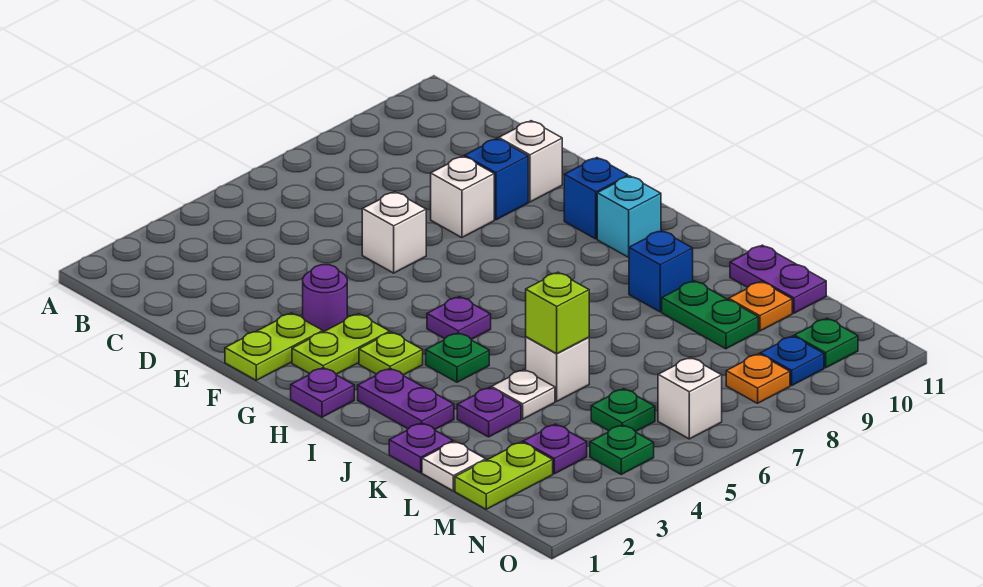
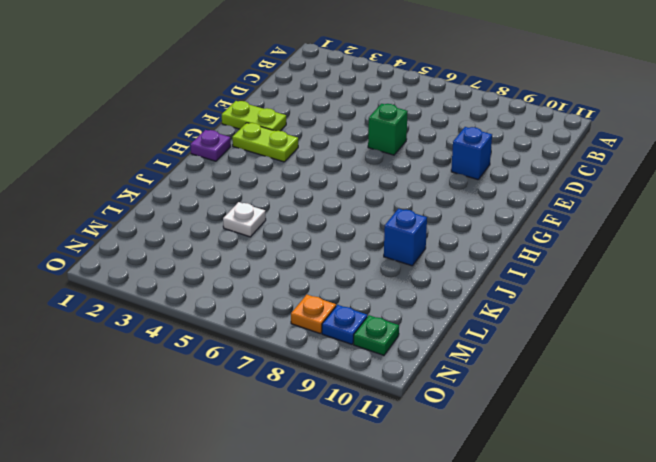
green brick E6 level 1 -> white brick E6 level 1
none -> white brick E8 level 1
none -> white brick E10 level 1
none -> purple round brick F3 level 1
none -> blue brick G10 level 1

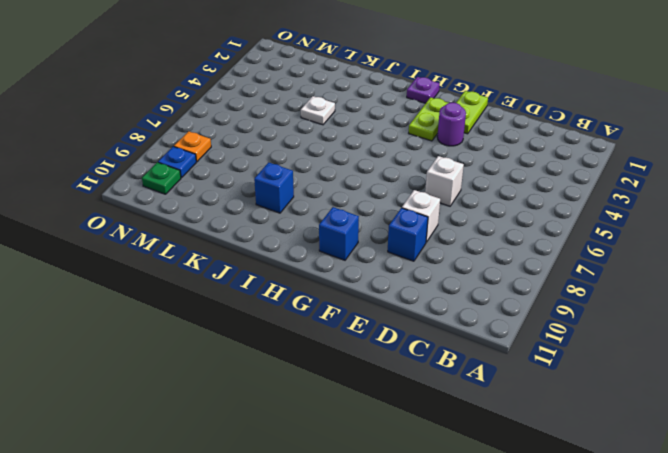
none -> white brick E10 level 1
none -> lime plate H3 level 1
none -> purple plate H5 level 1
none -> cyan brick H10 level 1

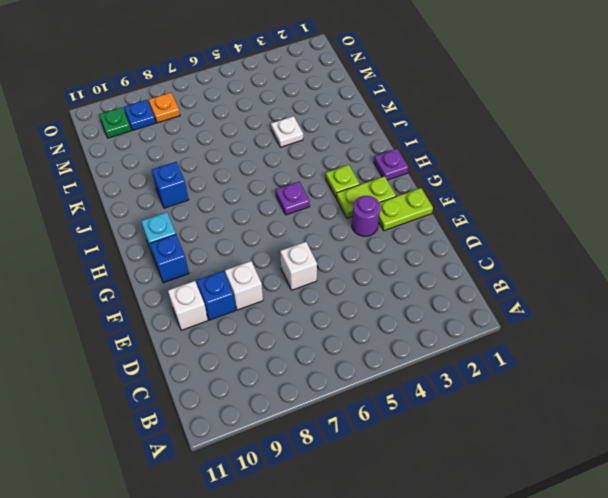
none -> purple plate I2:J2 level 1
none -> green plate I4 level 1
none -> purple plate K1 level 1
none -> purple plate K3 level 1

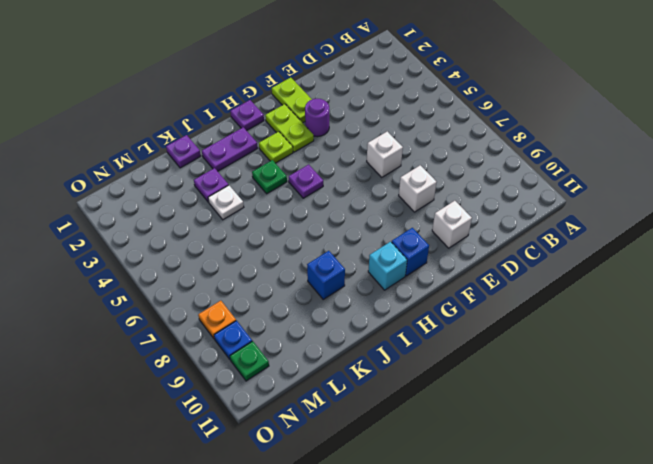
none -> blue brick E9 level 1
none -> white brick K5 level 1
none -> green plate K9:L9 level 1
none -> purple plate K11:L11 level 1

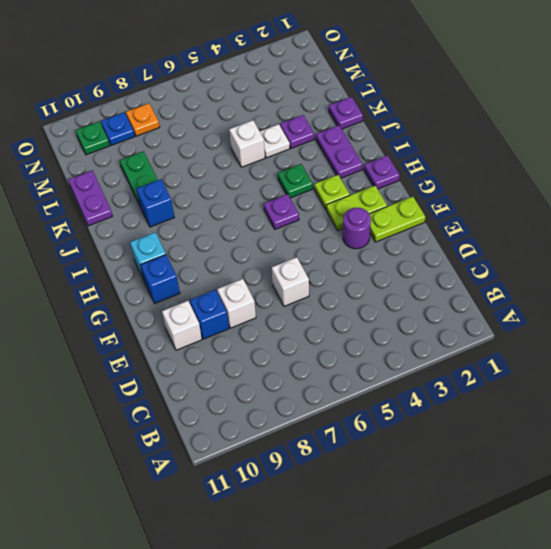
none -> white plate L1 level 1
none -> orange plate L10 level 1
none -> lime plate M1:M2 level 1
none -> purple plate M3 level 1

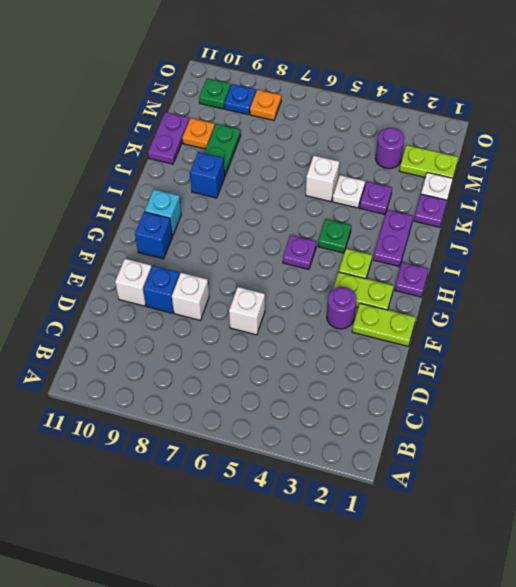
purple round brick M3 level 1 -> purple plate M3 level 1
none -> green plate M5 level 1
none -> green plate N4 level 1
none -> white brick N6 level 1
none -> lime brick K5 level 2

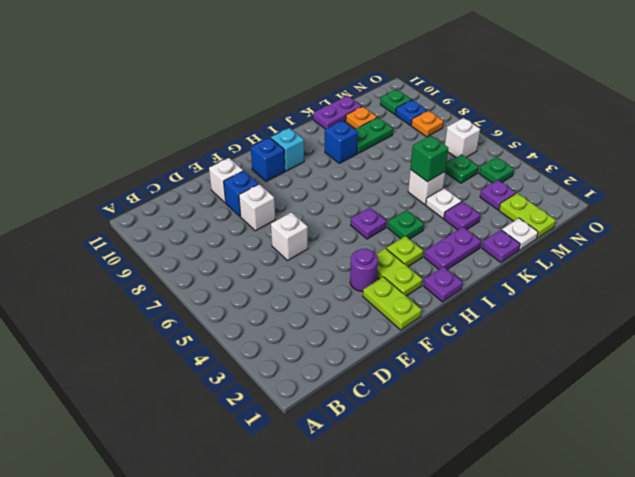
green brick K5 level 2 -> lime brick K5 level 2

